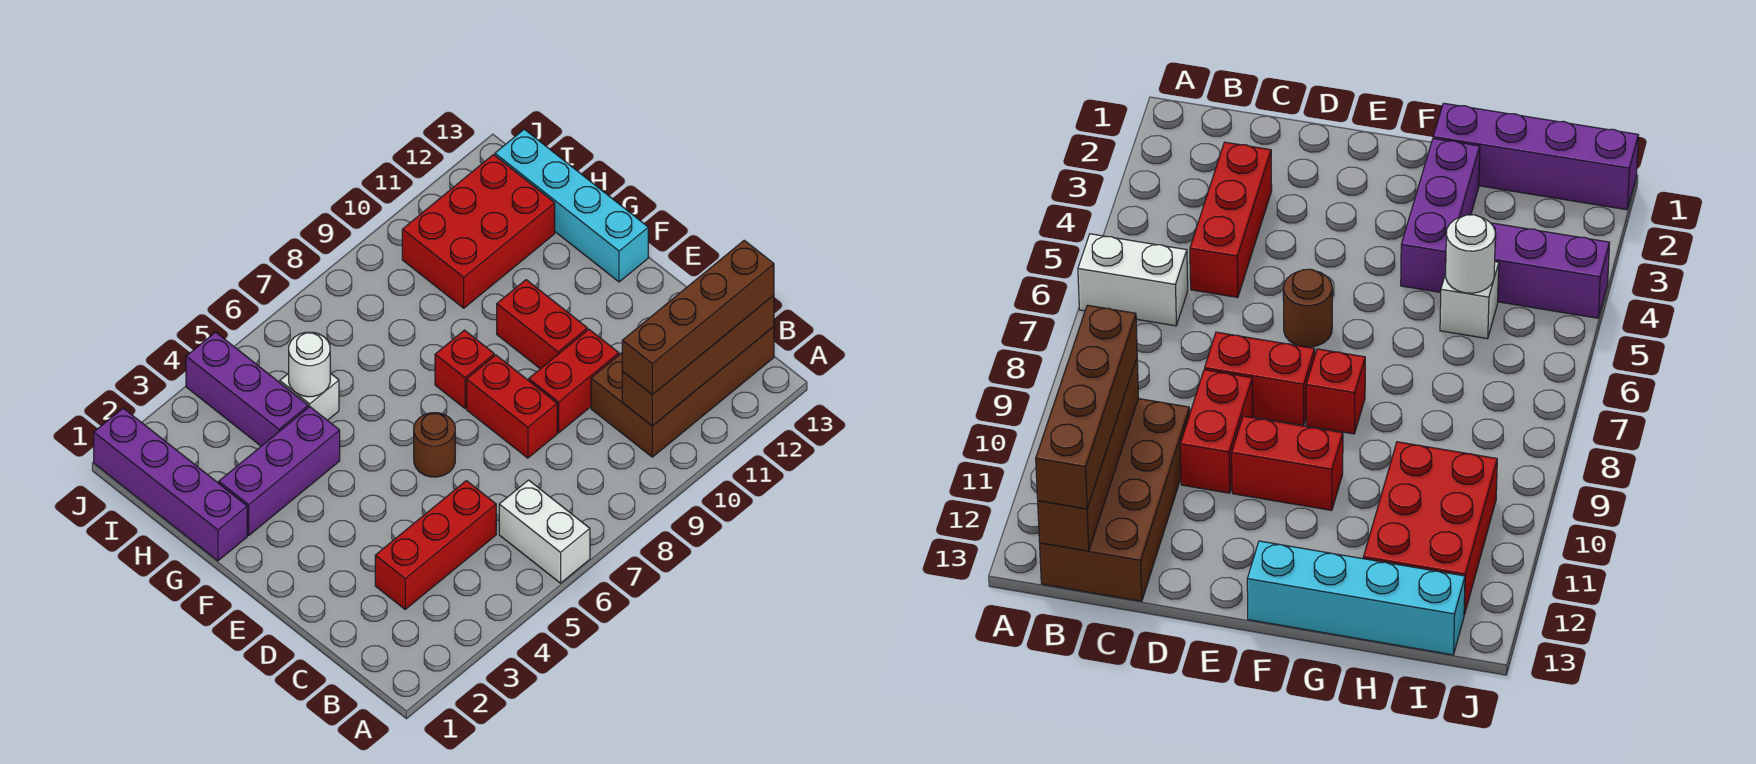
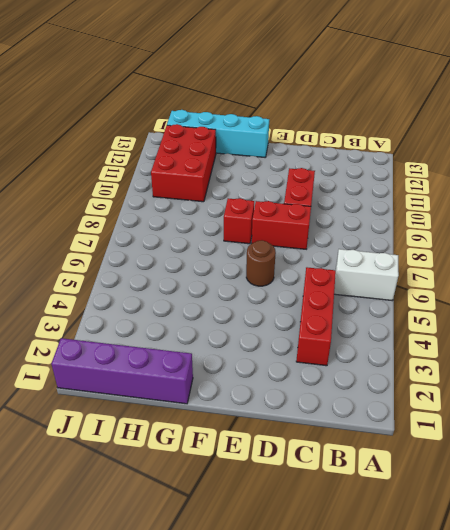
none -> brown brick B10:C13 level 1
none -> red brick E10:F10 level 1
none -> purple brick G2:G4 level 1

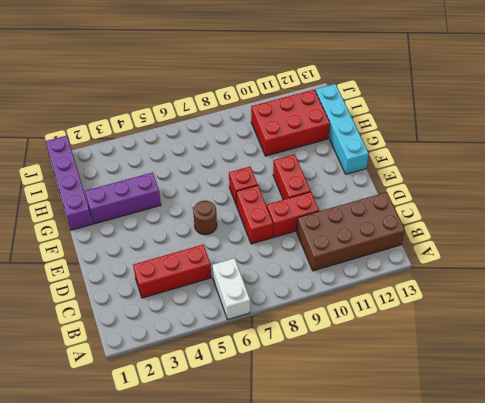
none -> purple brick H4:J4 level 1
none -> white brick H5 level 1
none -> brown brick B10:B13 level 2

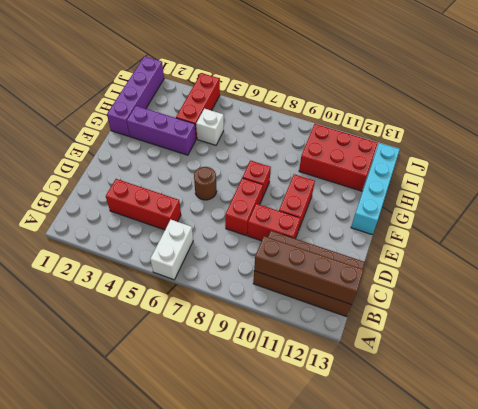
red brick H4:J4 level 1 -> purple brick H4:J4 level 1
none -> white round brick H5 level 2
none -> brown brick B10:B13 level 3

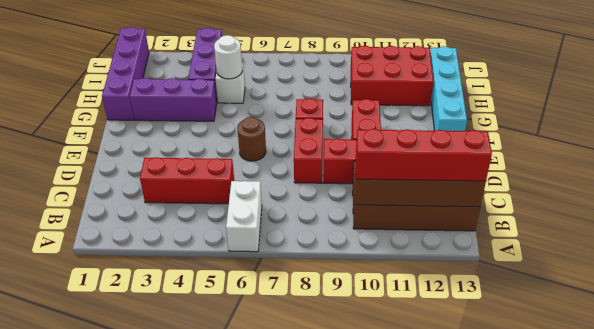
red brick B10:B13 level 3 -> brown brick B10:B13 level 3

